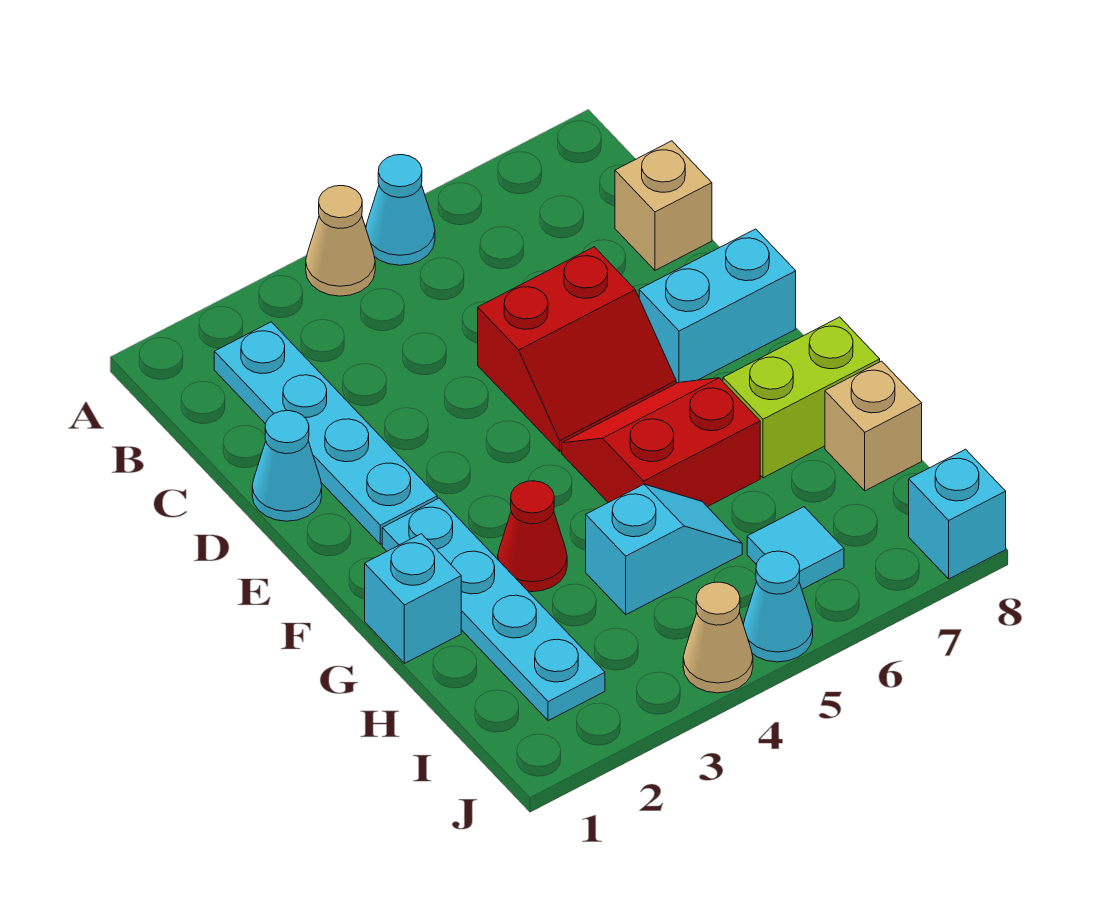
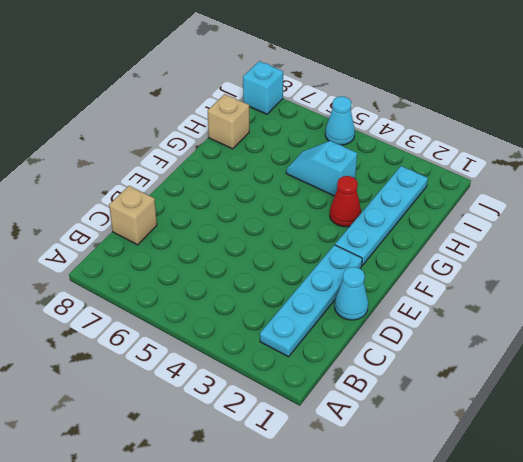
none -> tan cone A4 level 1
none -> cyan cone A5 level 1
none -> red slope D5:E6 level 1 top D

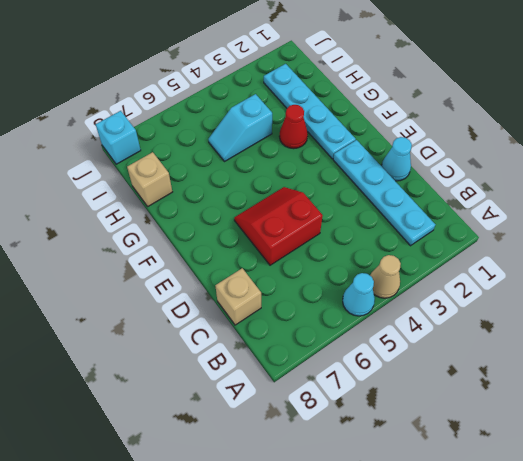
none -> cyan brick E7:E8 level 1
none -> red slope F5:G6 level 1 top G
none -> cyan brick G1 level 1

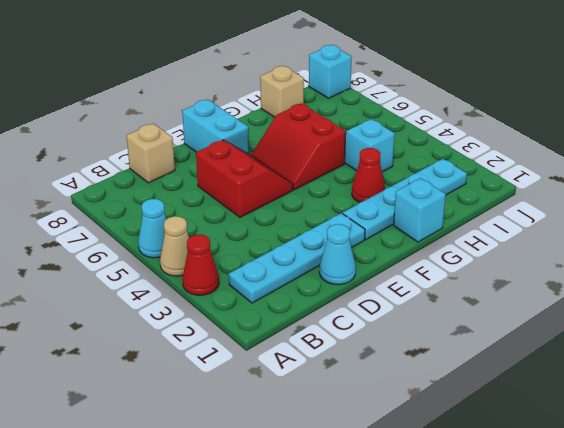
red cone A3 level 1 -> none
none -> lime brick G7:G8 level 1
none -> cyan tile I6 level 1
none -> tan cone J4 level 1

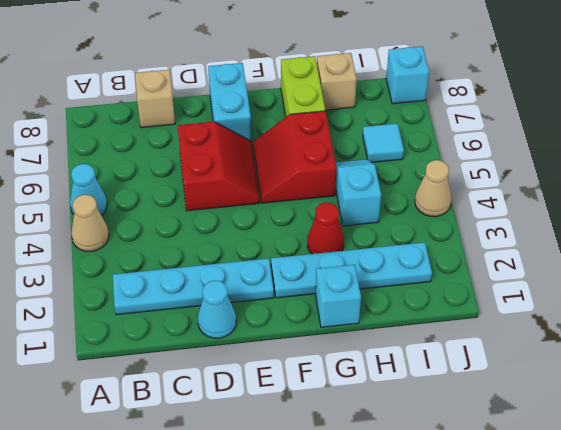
none -> cyan cone J5 level 1

